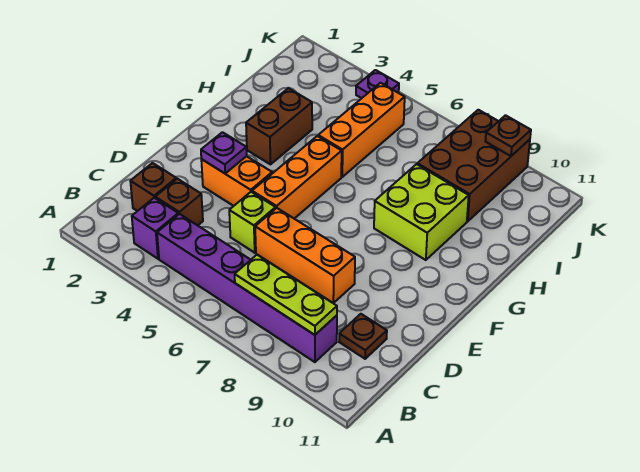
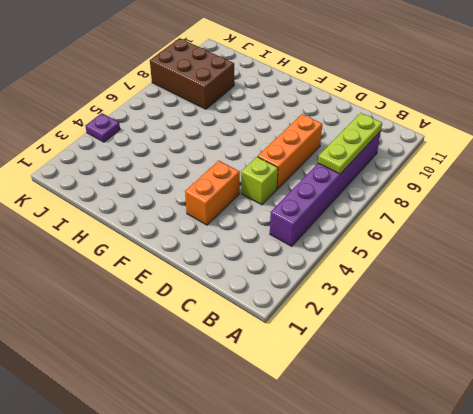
none -> purple brick B3 level 1
none -> brown brick C2 level 1
none -> brown brick C3 level 1

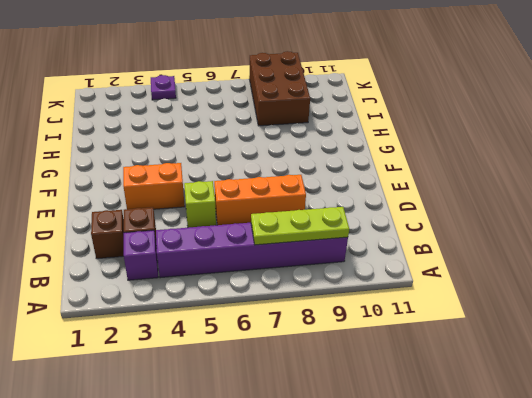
none -> brown plate C10 level 1
none -> orange brick E5:G5 level 1
none -> brown brick G3:H3 level 1

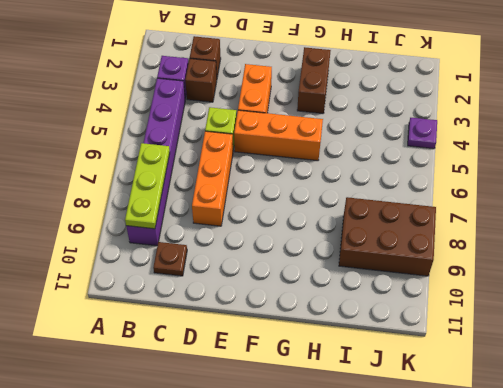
brown brick G2:G3 level 1 -> brown brick G3:H3 level 1
none -> lime brick G8:H9 level 1
none -> orange brick H5:J5 level 1
none -> purple plate E3 level 2

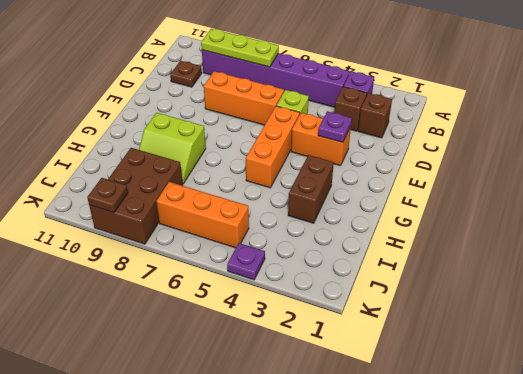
lime slope G8:H9 level 1 top G -> lime brick G8:H9 level 1
orange brick J5:J7 level 1 -> orange brick H5:J5 level 1

